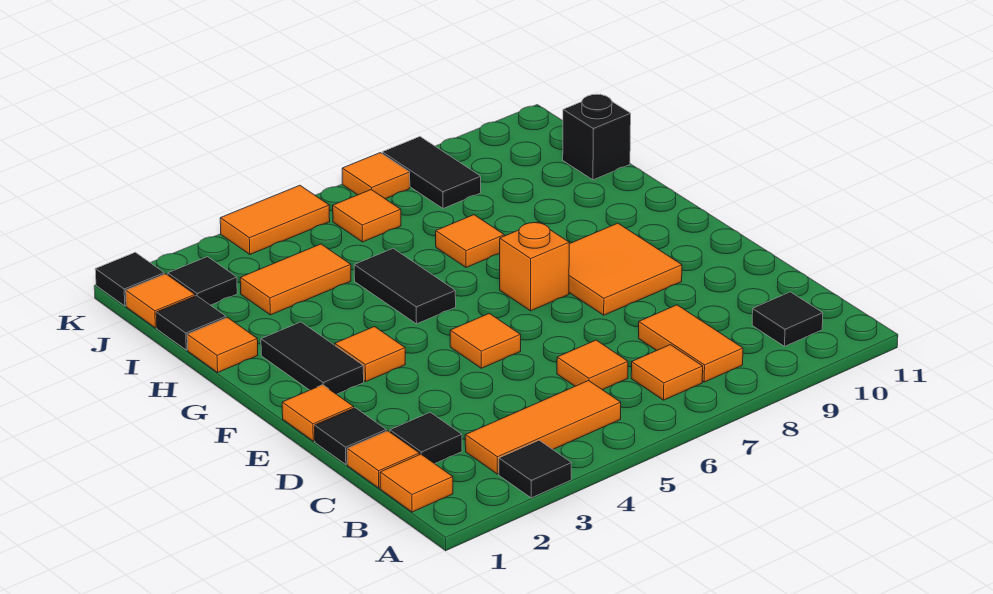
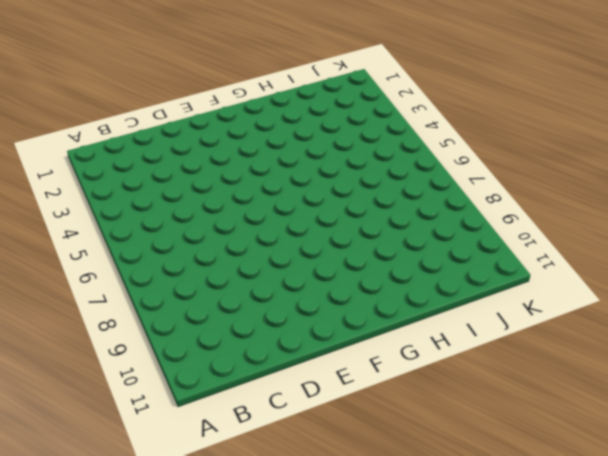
none -> black tile A3 level 1
none -> orange tile B1 level 1
none -> orange tile B3:B5 level 1

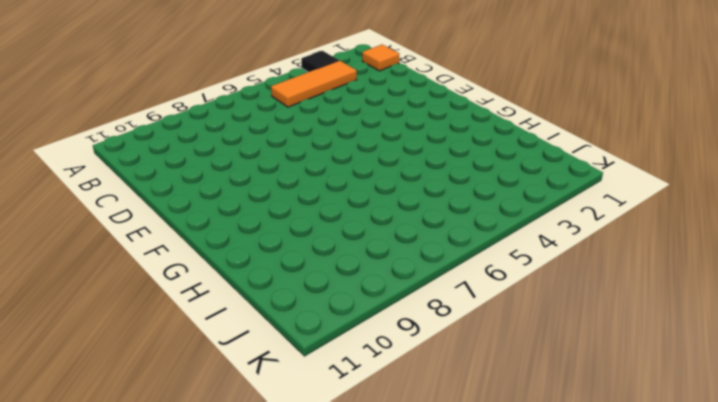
none -> orange tile B7 level 1
none -> orange tile B8:C8 level 1
none -> black tile B10 level 1

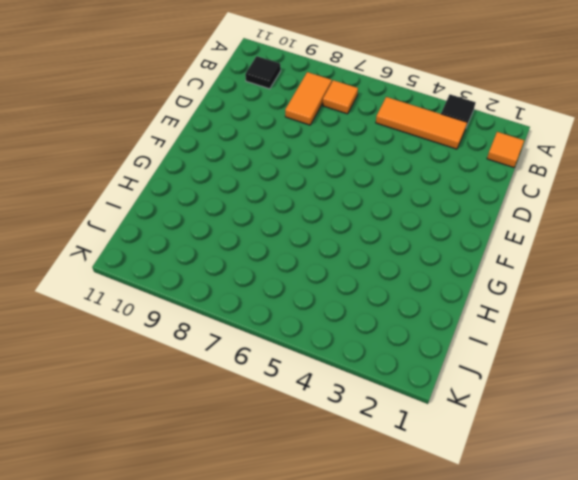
none -> orange tile C1 level 1
none -> black tile C2 level 1
none -> orange tile C6 level 1

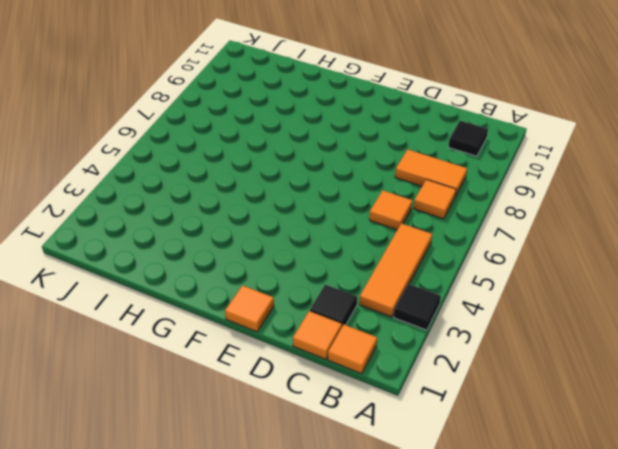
none -> black tile D1 level 1
none -> orange tile E5 level 1
none -> orange tile E8:F9 level 1

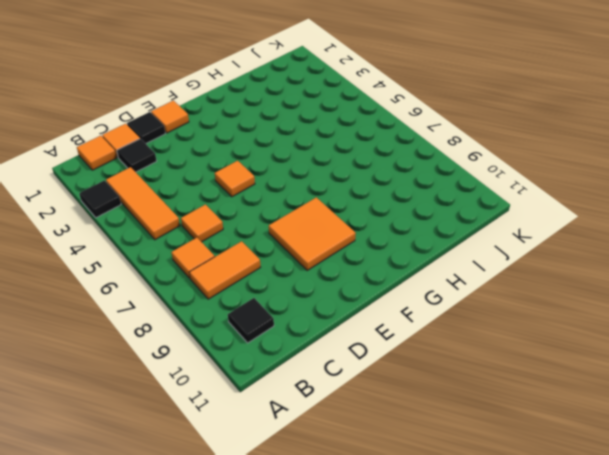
none -> black tile F2:G2 level 1
none -> orange tile F3 level 1
none -> orange brick F7 level 1

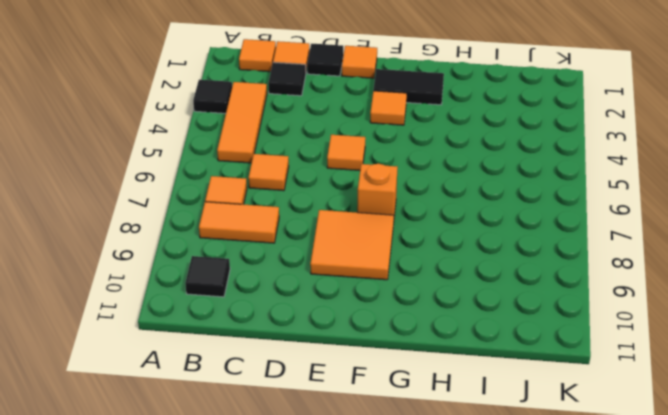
none -> black tile G5:H5 level 1
none -> orange tile H1 level 1
none -> orange tile H7 level 1

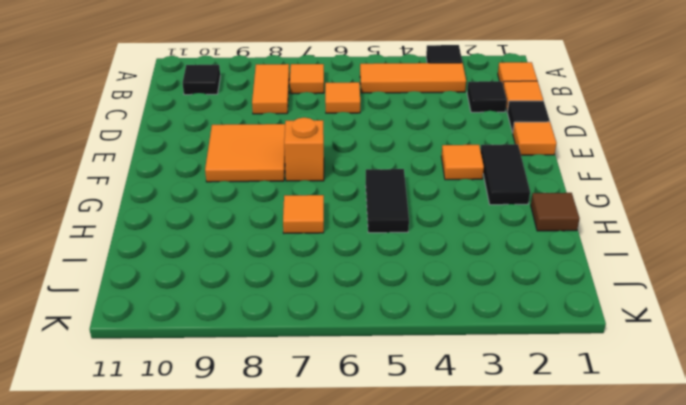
brown tile H1 level 1 -> orange tile H1 level 1
none -> orange tile E5 level 1
none -> black tile I1 level 1
none -> orange tile I3:I4 level 1

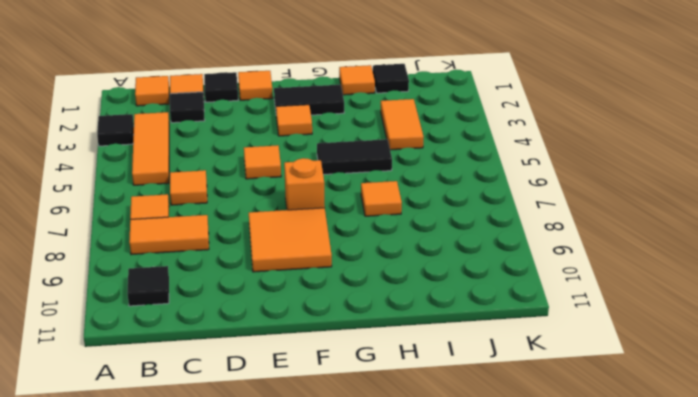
none -> black brick I11 level 1
none -> orange tile J1 level 1
none -> black tile J2 level 1

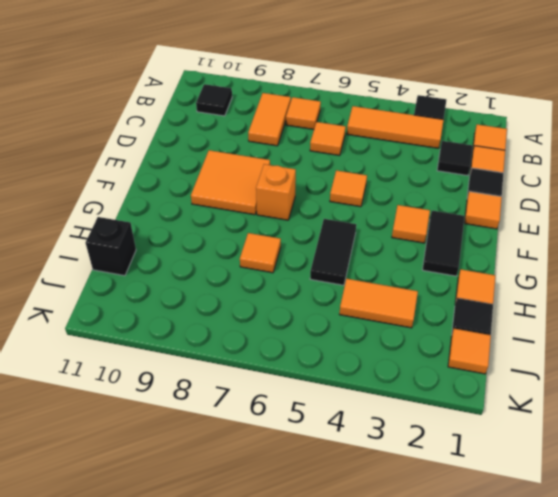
none -> black tile J2 level 1
none -> orange tile J6 level 1
none -> black tile J8:K8 level 1

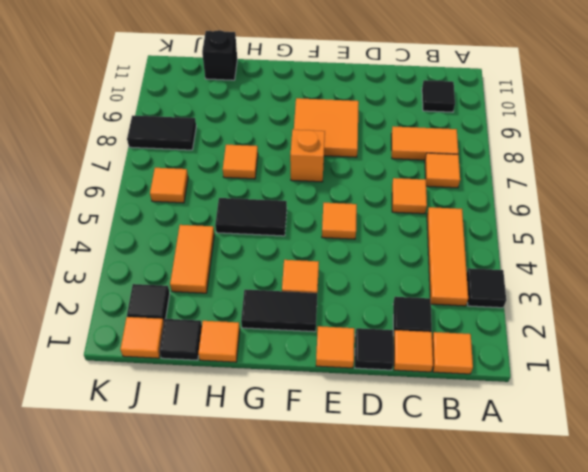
none -> black tile K1 level 1
none -> orange tile K4:K5 level 1
none -> orange tile K7 level 1

